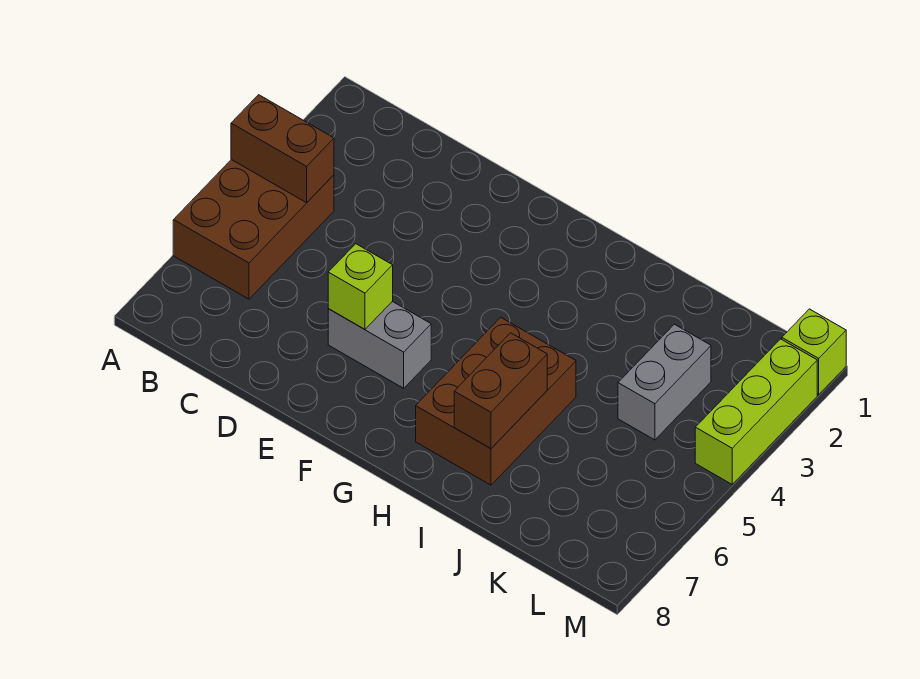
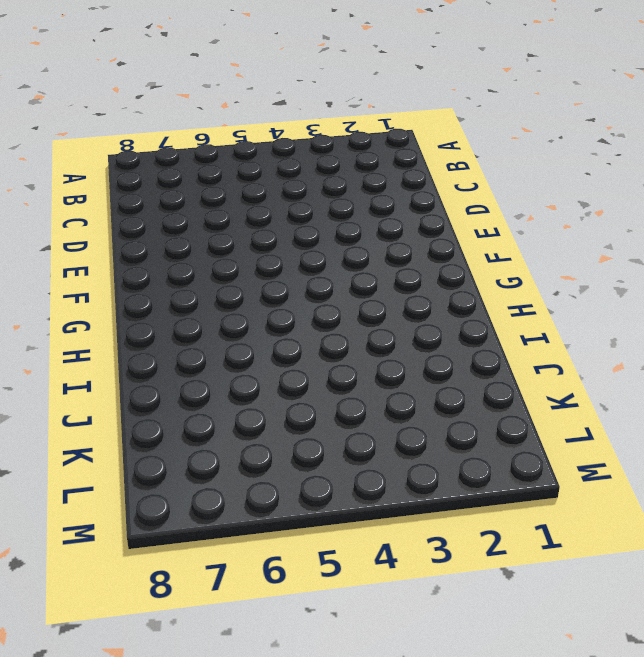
none -> brown brick A4:B6 level 1
none -> grey brick E6:F6 level 1

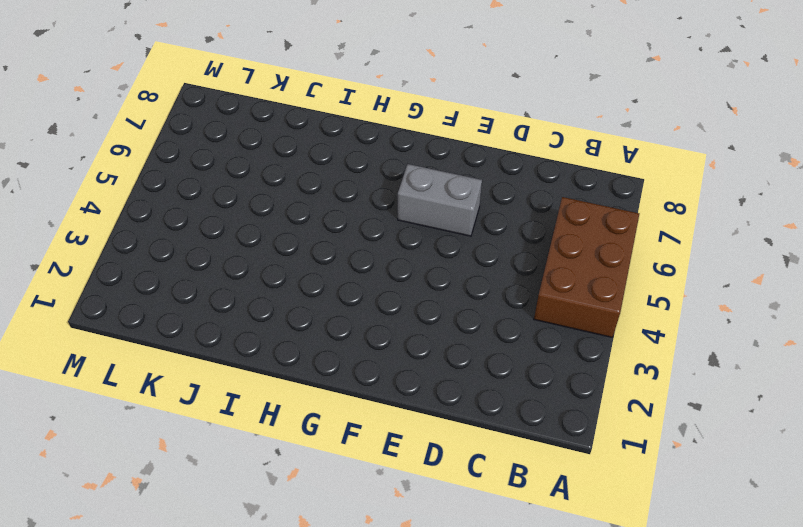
none -> brown brick H5:I7 level 1
none -> grey brick K3:K4 level 1

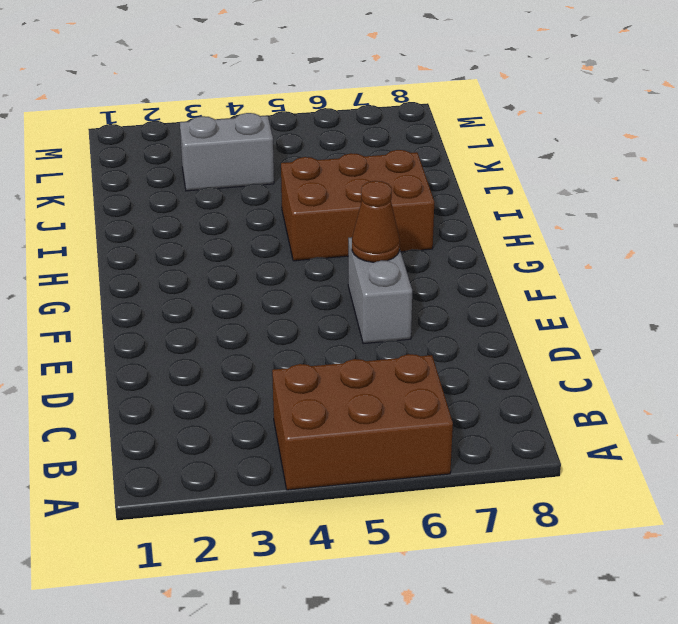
brown cone F6 level 2 -> none
none -> lime brick M1 level 1
none -> lime brick M2:M4 level 1

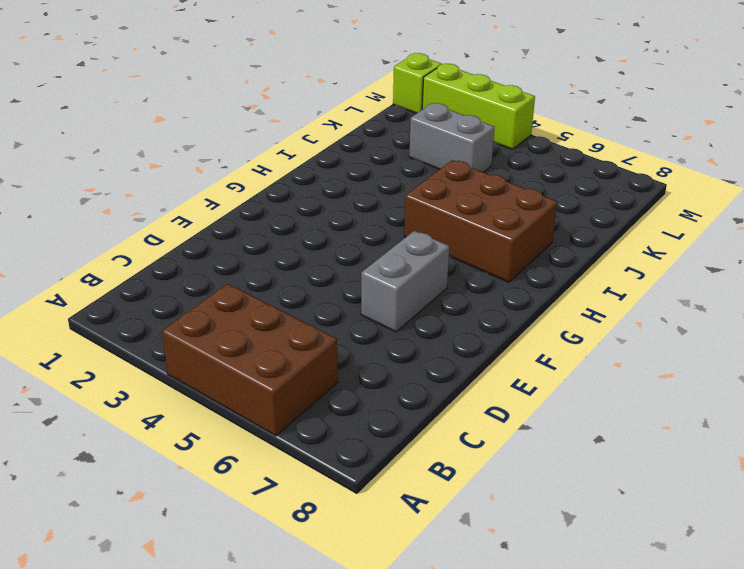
none -> brown brick A4:B4 level 2
none -> lime brick E6 level 2

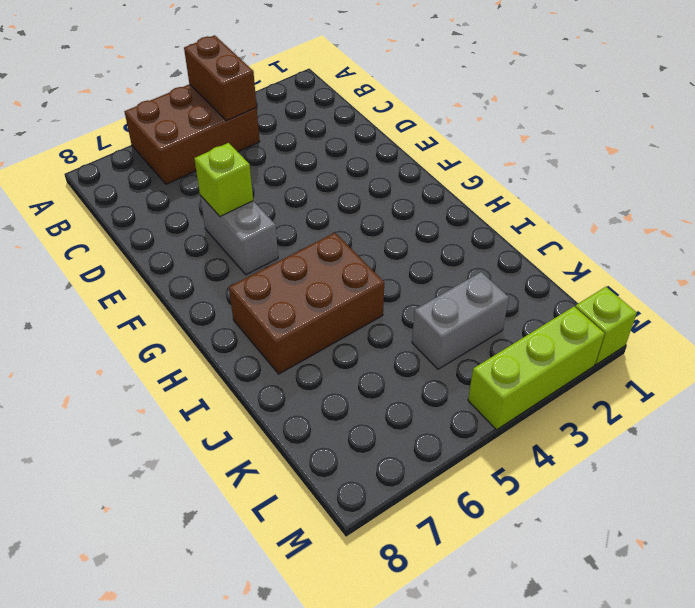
none -> brown brick I6:I7 level 2

